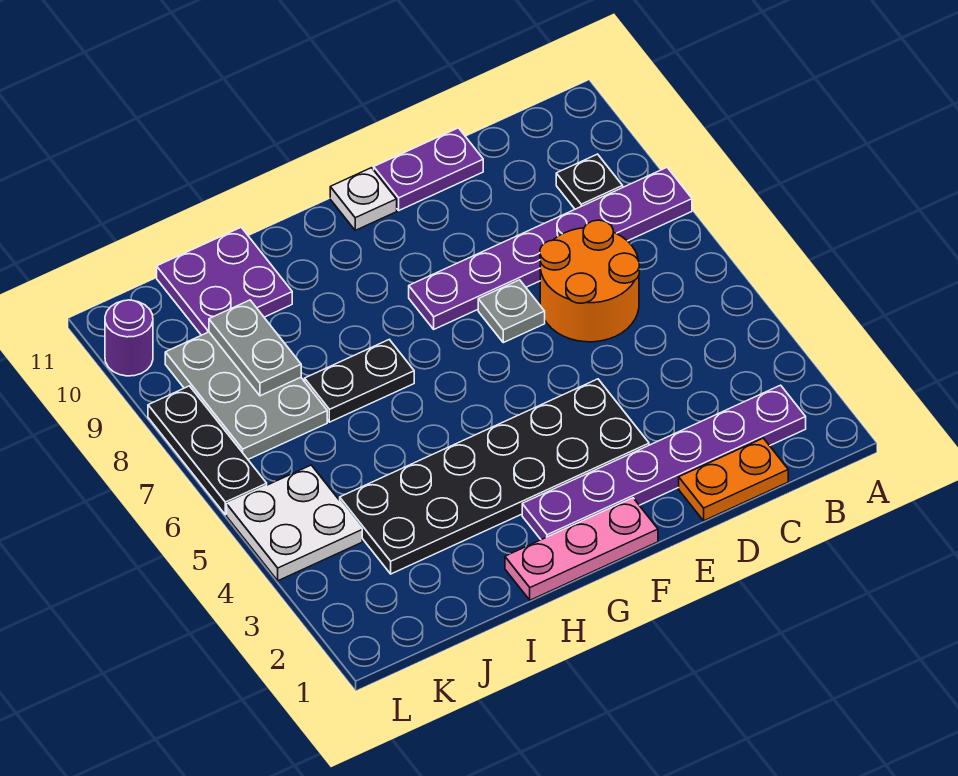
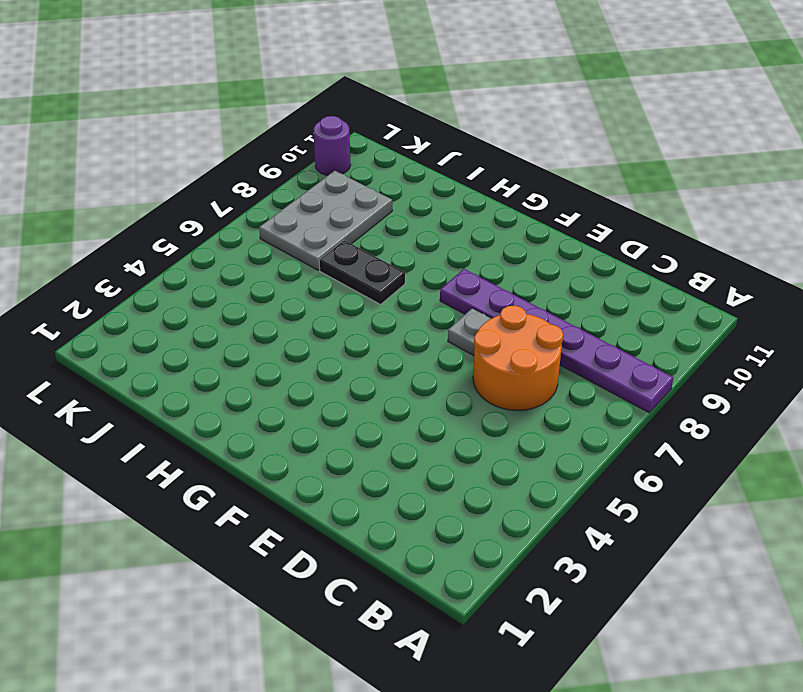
none -> purple plate B2:G2 level 1
none -> black plate B9 level 1
none -> orange plate C1:D1 level 1

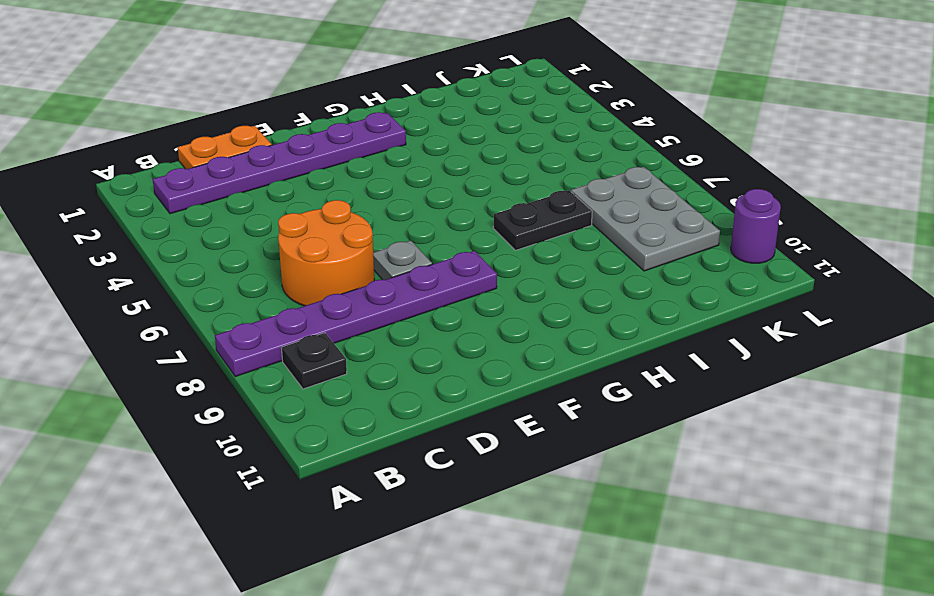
none -> purple plate D11:E11 level 1
none -> black plate E3:J4 level 1
none -> pink plate F1:H1 level 1

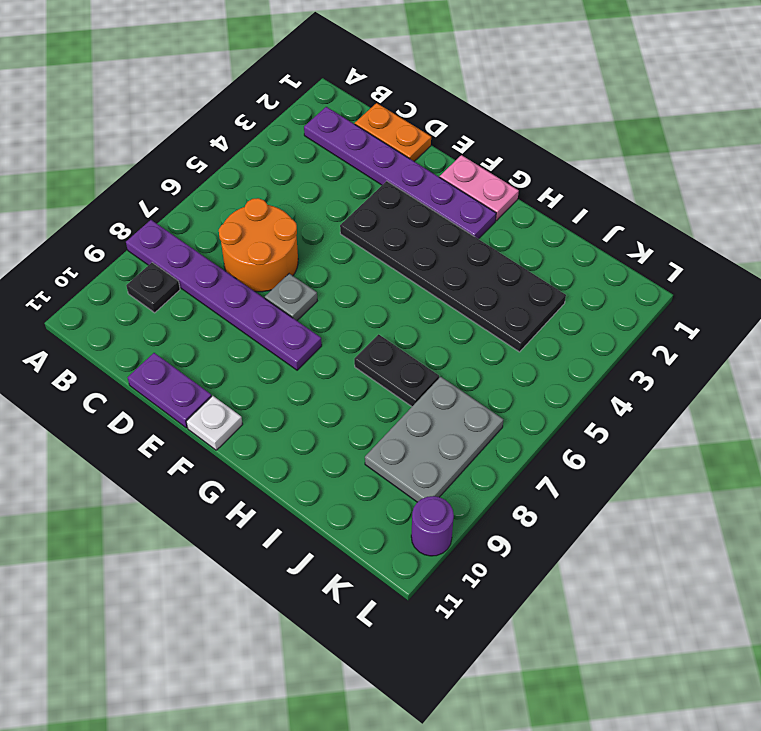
pink plate F1:G1 level 1 -> pink plate F1:H1 level 1
none -> purple plate I10:J11 level 1
none -> white plate K4:L5 level 1
none -> black plate L6:L8 level 1

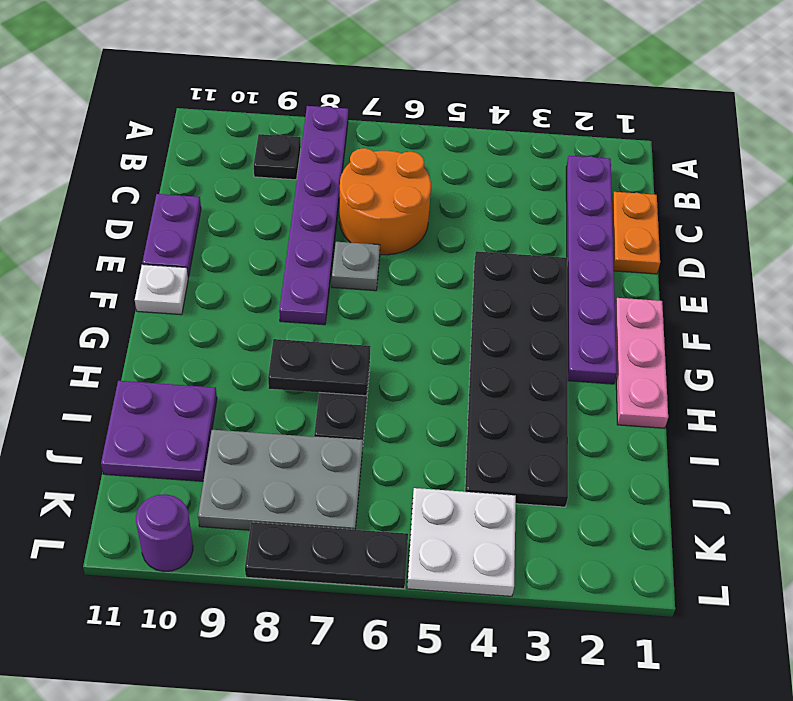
black plate H7:H8 level 2 -> none
none -> grey plate J8:J9 level 2

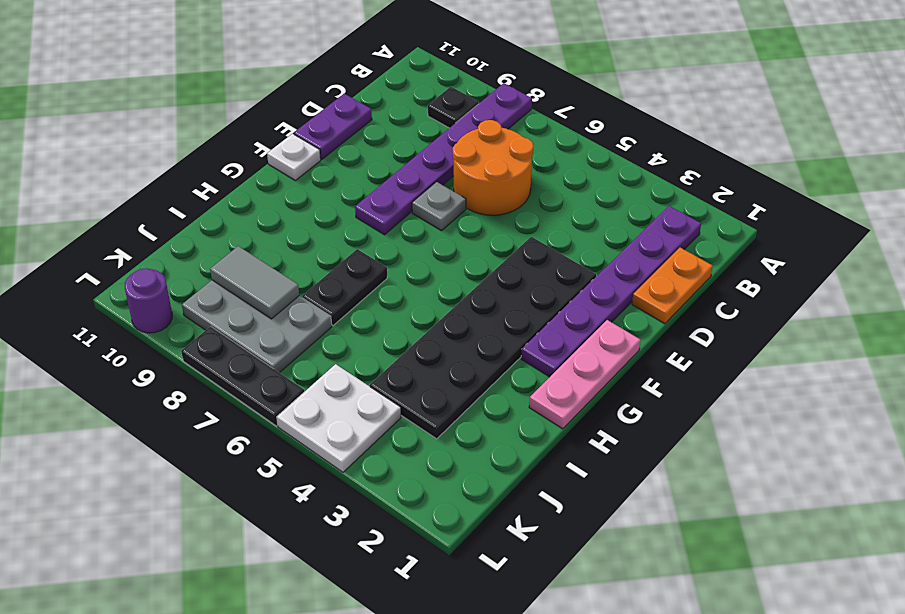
grey tile J8:J9 level 2 -> grey plate J8:J9 level 2
none -> purple plate I10:J11 level 1

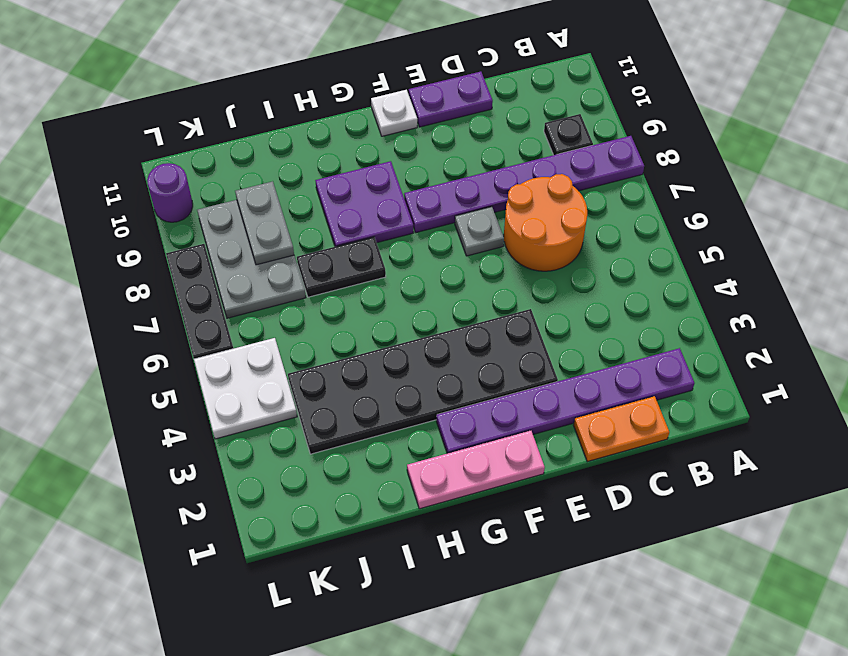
purple plate G8:H9 level 1 -> purple plate I10:J11 level 1

